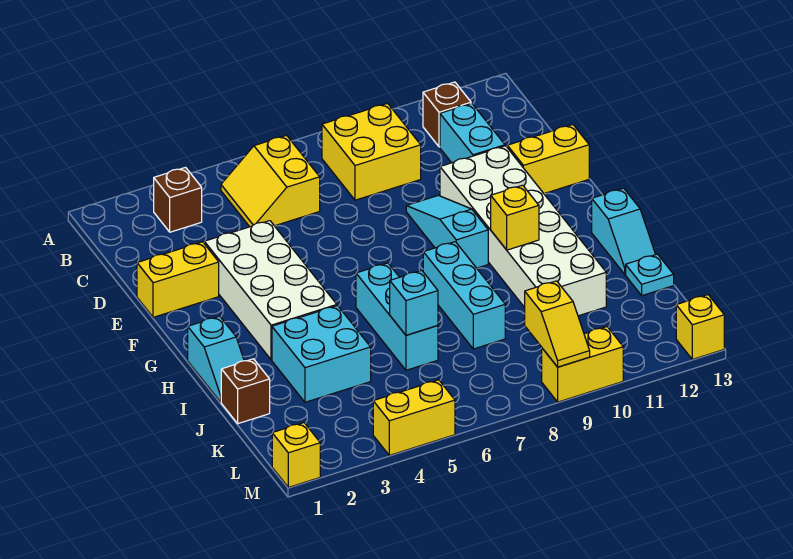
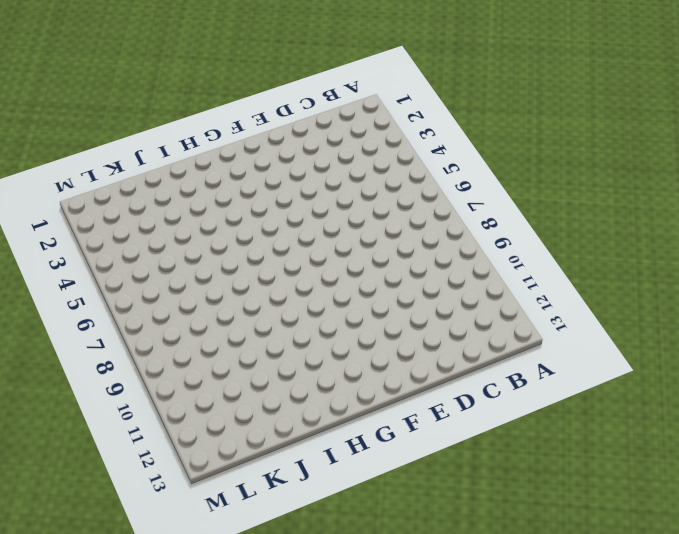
none -> brown brick B3 level 1
none -> yellow slope B5:C6 level 1 top 6
none -> yellow brick B8:C9 level 1

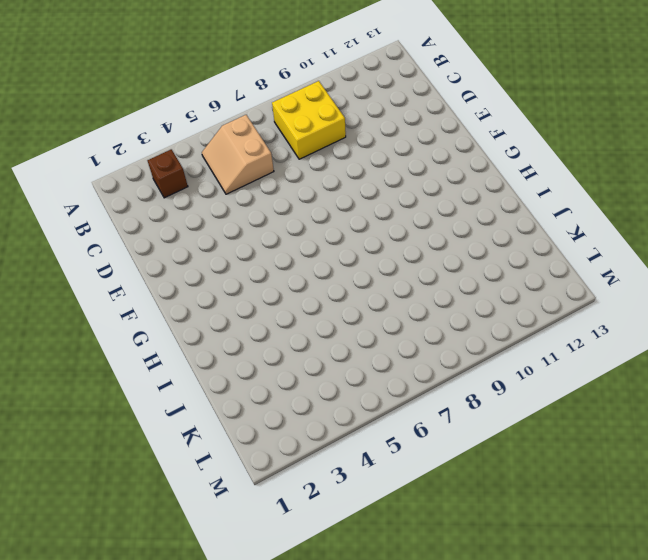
tan slope B5:C6 level 1 top 6 -> yellow slope B5:C6 level 1 top 6
none -> brown brick B11 level 1
none -> cyan brick C11:D11 level 1
none -> yellow brick E1:E2 level 1

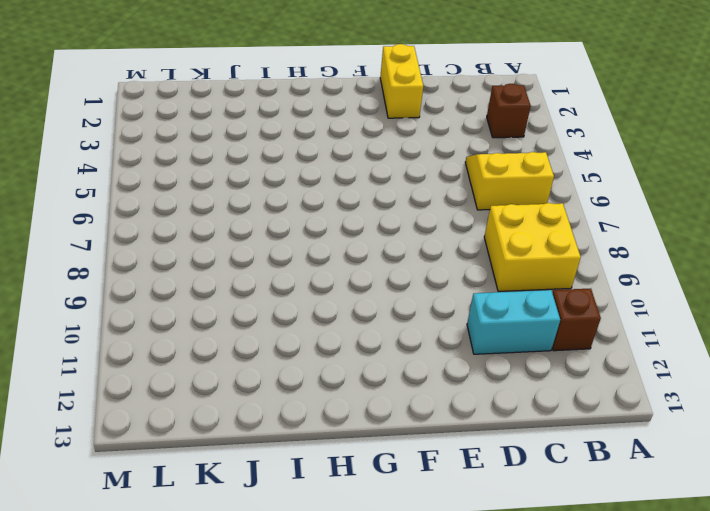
none -> white brick E3:H4 level 1
none -> cyan slope E9:G9 level 1 top G
none -> white brick E10:J11 level 1

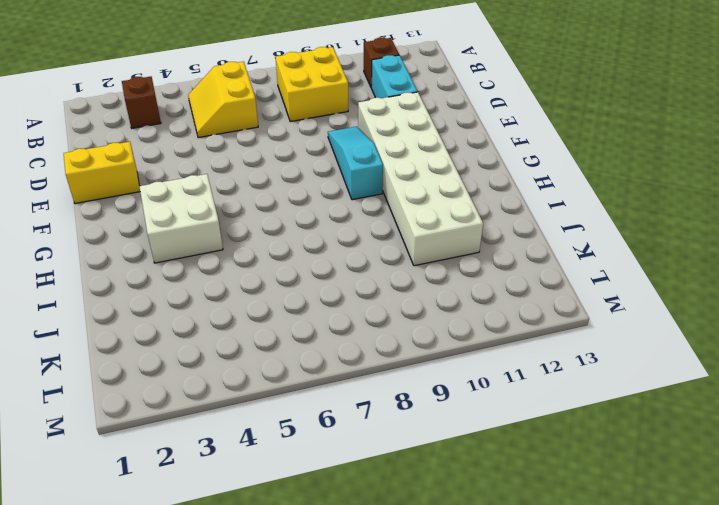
white brick G3:H4 level 1 -> white brick E3:H4 level 1
none -> yellow brick E12:E13 level 1
none -> cyan slope H1:I1 level 1 top H
none -> cyan brick H6:J6 level 1

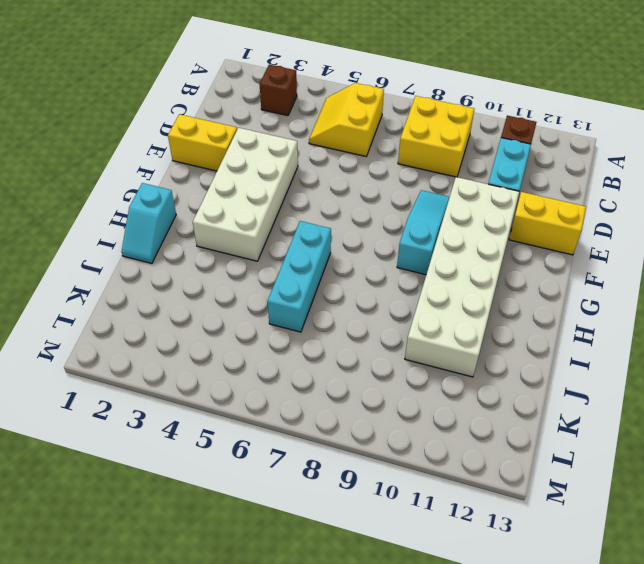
none -> cyan brick H8:J8 level 1
none -> cyan slope H13:I13 level 1 top H
none -> cyan brick I3:J4 level 1

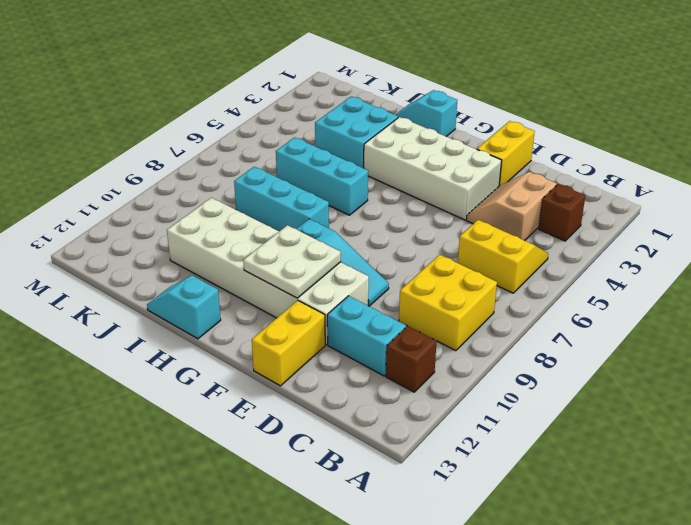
tan slope C3:D4 level 1 top C -> none
white plate F10:G11 level 2 -> none
none -> brown brick J1 level 1
none -> cyan plate J13 level 1
none -> yellow brick M1 level 1

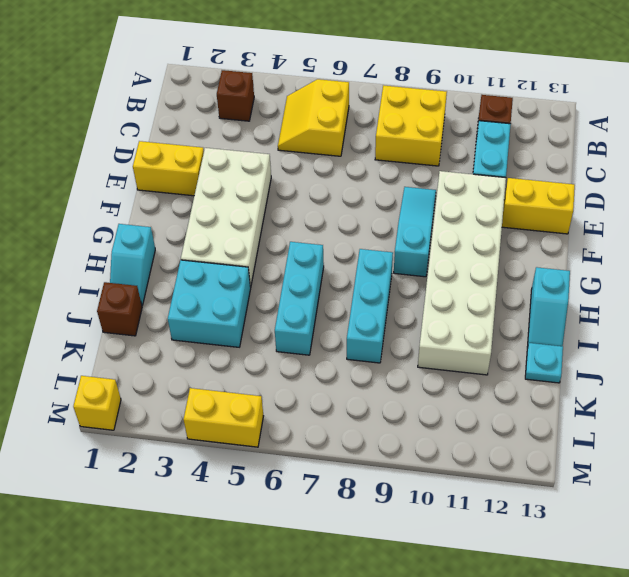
none -> yellow brick M9:M10 level 1
none -> yellow brick M13 level 1
none -> yellow brick H10 level 2

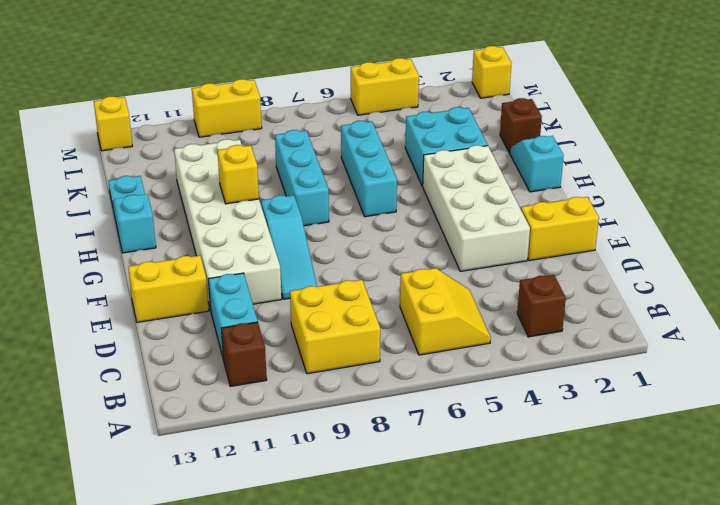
none -> cyan brick J6 level 2
none -> yellow slope L9:M9 level 2 top L

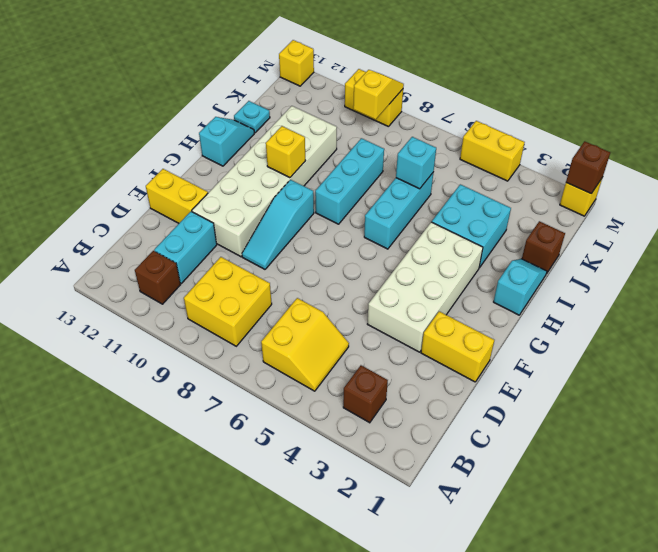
brown brick M1 level 2 -> none

